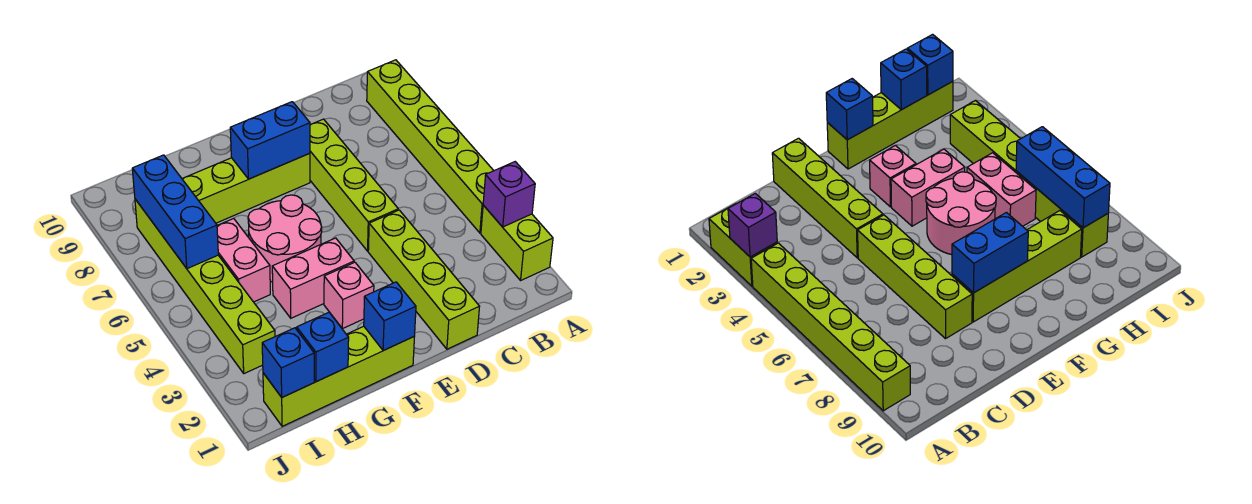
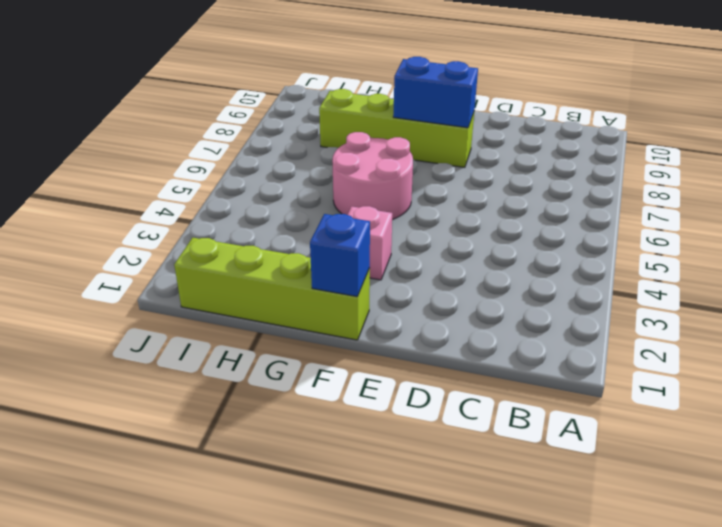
none -> lime brick A2:A3 level 1
none -> lime brick A4:A9 level 1
none -> lime brick D1:D4 level 1

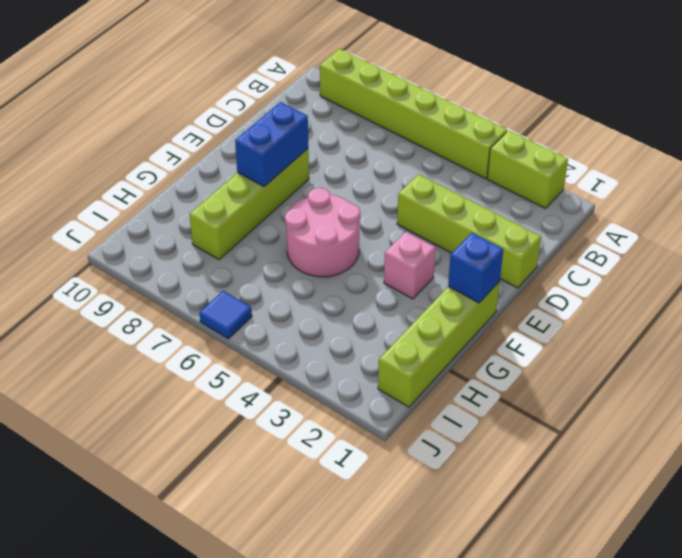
blue tile J6 level 1 -> none
none -> lime brick D5:D8 level 1
none -> pink brick F4:G4 level 1
none -> pink brick H5:H6 level 1

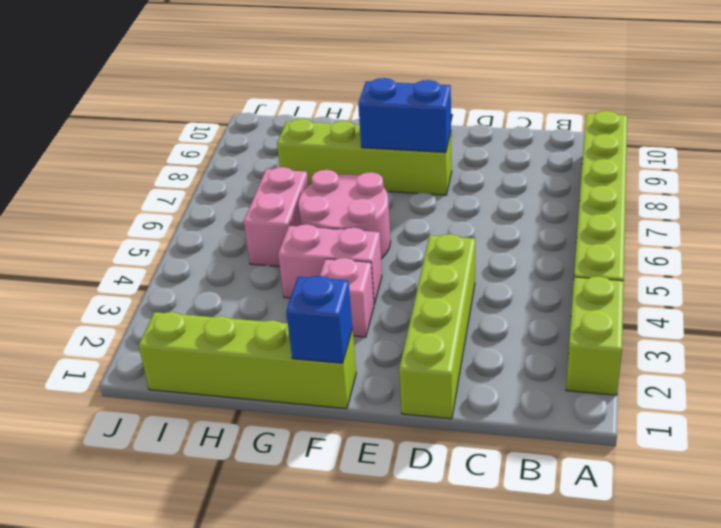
none -> lime brick D5:D8 level 1
none -> lime brick I3:I8 level 1
none -> purple brick A3 level 2

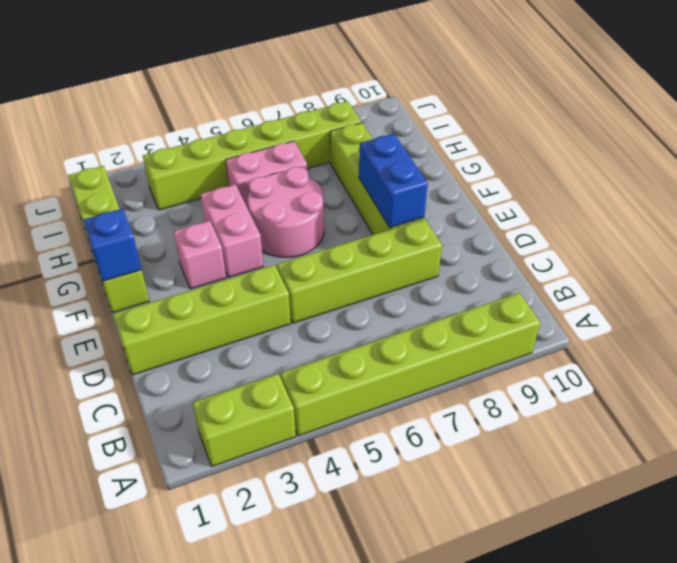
none -> purple brick A3 level 2
none -> blue brick H1 level 2
none -> blue brick I1 level 2

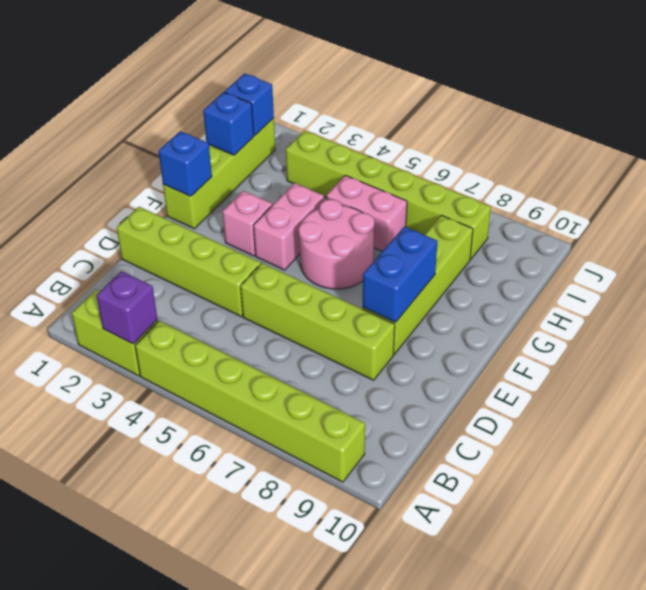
none -> blue brick I6:I8 level 2

